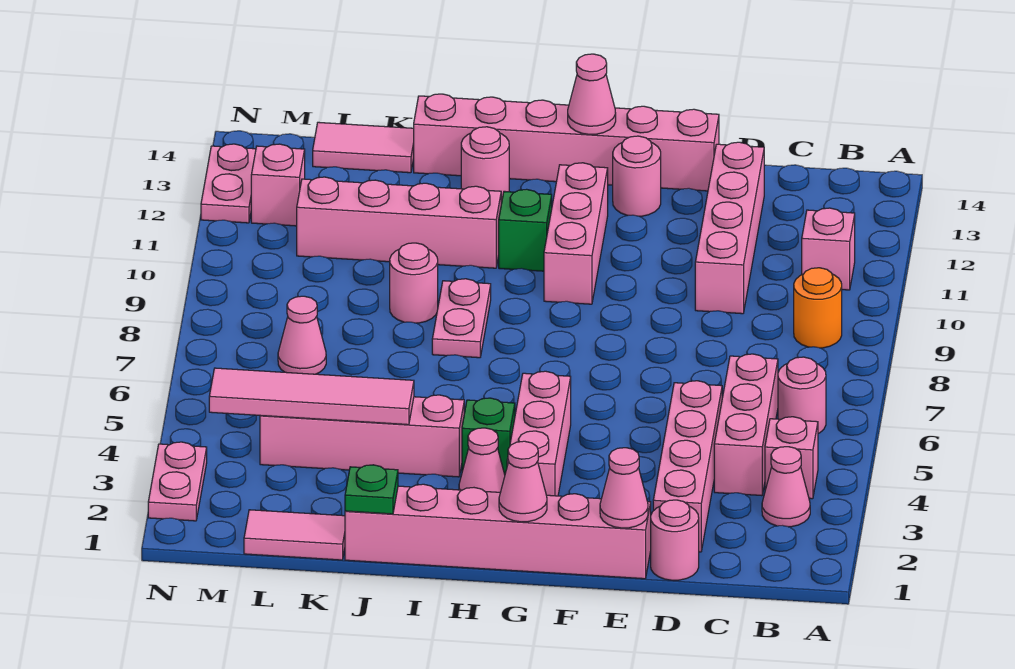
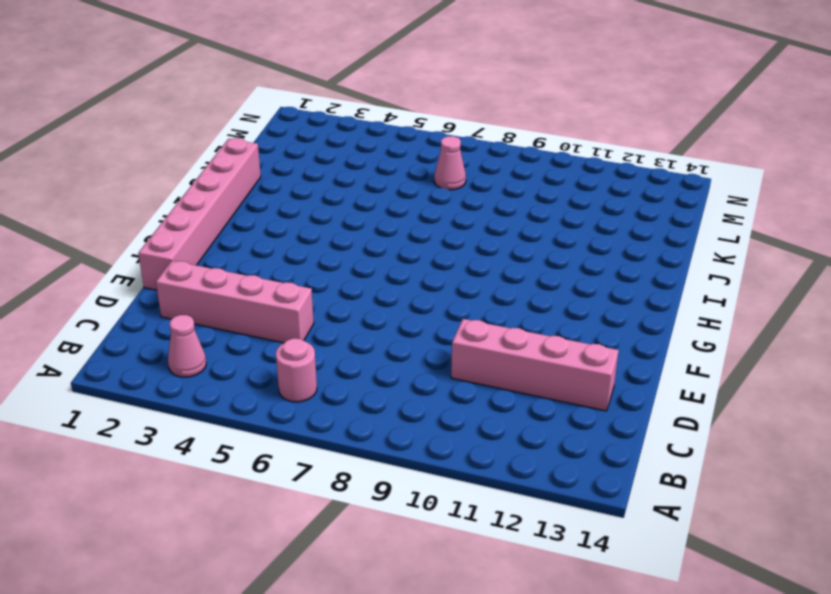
none -> pink brick B4 level 1
none -> orange round brick B9 level 1
none -> pink brick B11 level 1
none -> pink brick C4:C6 level 1

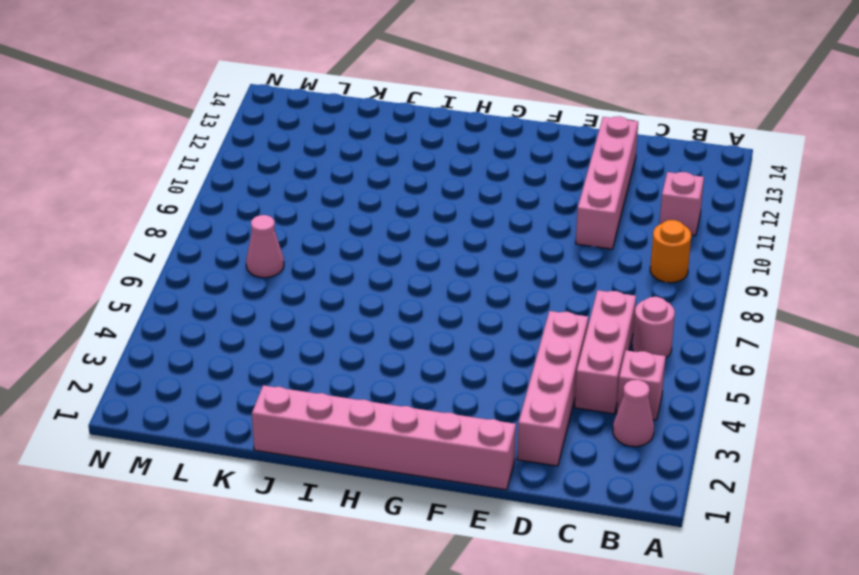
none -> pink round brick D1 level 1
none -> pink brick E14:J14 level 1
none -> pink round brick F13 level 1
none -> pink brick G3:G5 level 1

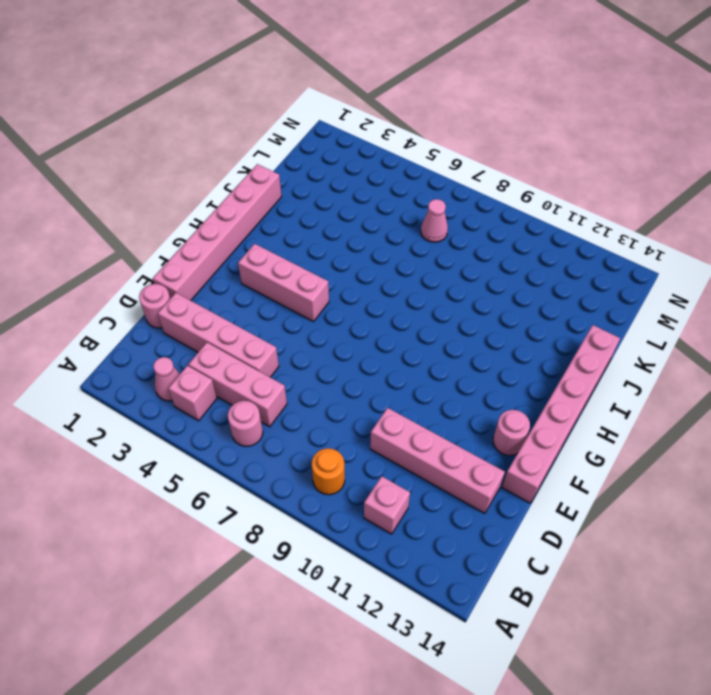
none -> pink brick G10:G12 level 1
none -> pink cone H3 level 1
none -> green brick H4 level 1
none -> green brick H11 level 1

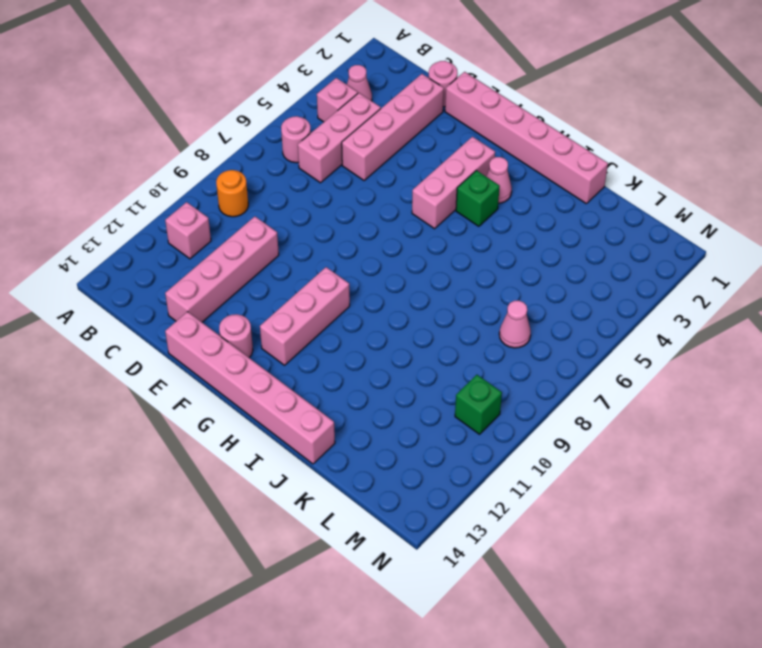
green brick M10 level 1 -> green brick H11 level 1
none -> pink brick I4:L4 level 1
none -> pink plate I8:I9 level 1
none -> pink brick I11:L11 level 1
none -> pink round brick I13 level 1

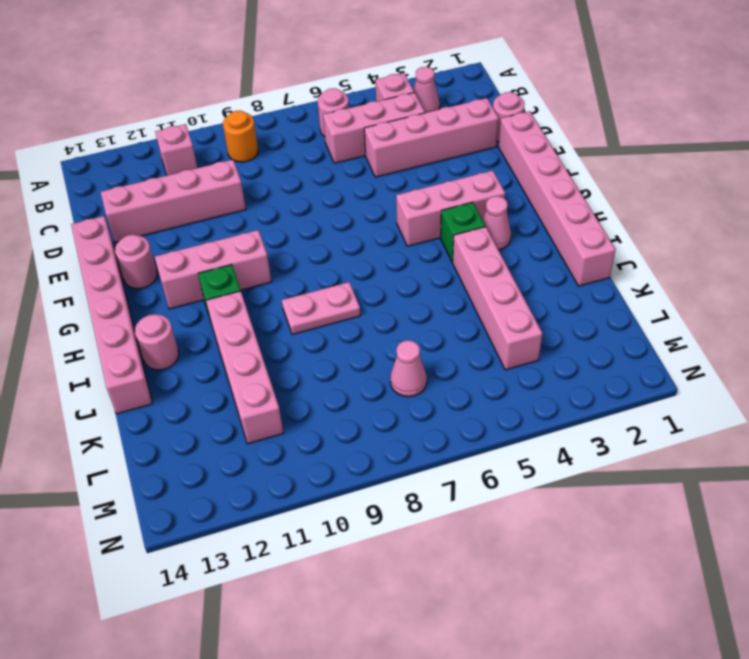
none -> pink round brick J9 level 1
none -> pink tile K1:L1 level 1
none -> pink tile K14:L14 level 1
none -> pink brick M12 level 1

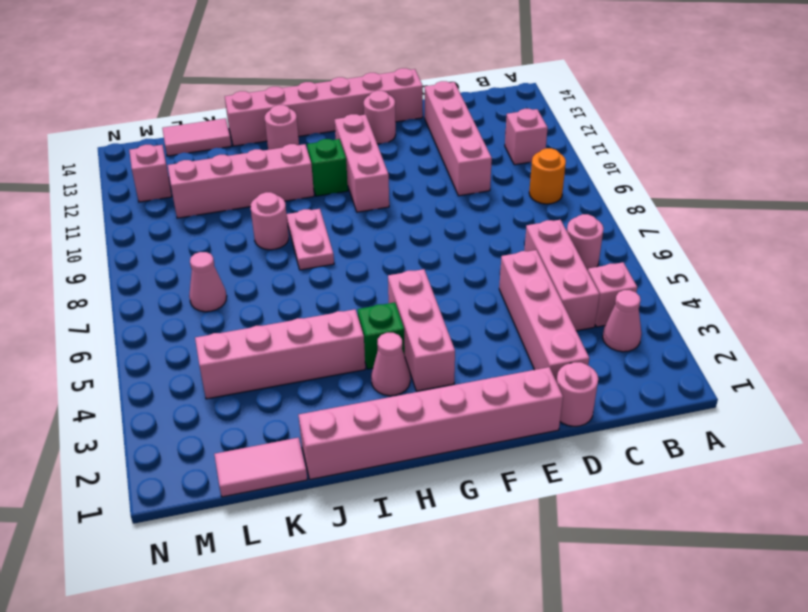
none -> pink plate N2:N3 level 1
none -> pink plate N12:N13 level 1
none -> pink cone E1 level 2
none -> pink cone G1 level 2

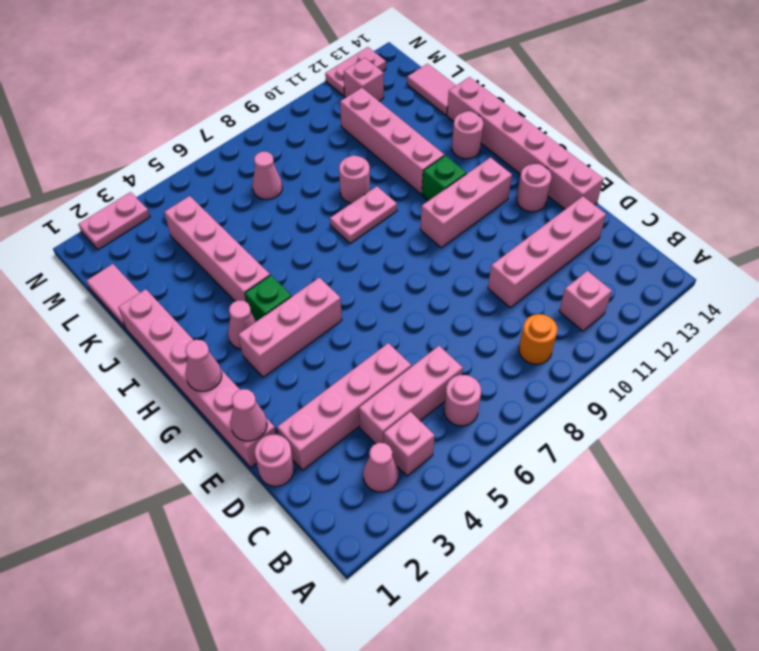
none -> pink cone G14 level 2
none -> green plate J1 level 2
none -> pink tile J4:M4 level 2

